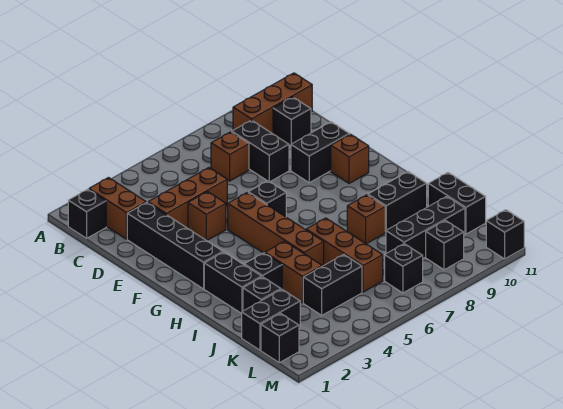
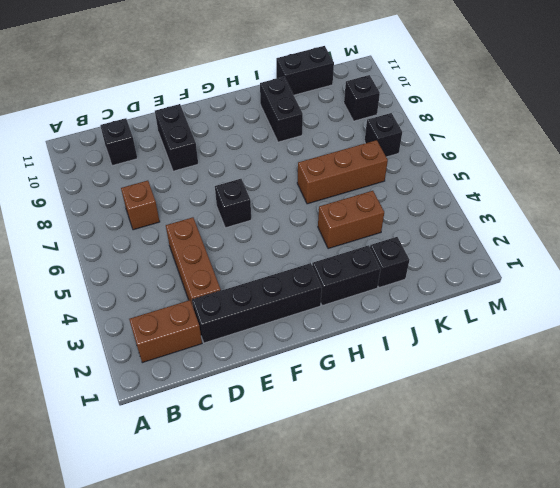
none -> black brick B1 level 1
none -> brown brick B9:B11 level 1
none -> black brick C8:D8 level 1

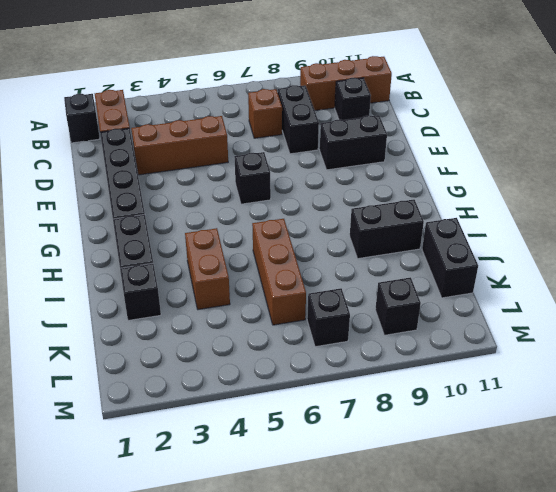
none -> brown brick E4 level 1
none -> brown brick F5:I5 level 1
none -> brown brick F10 level 1

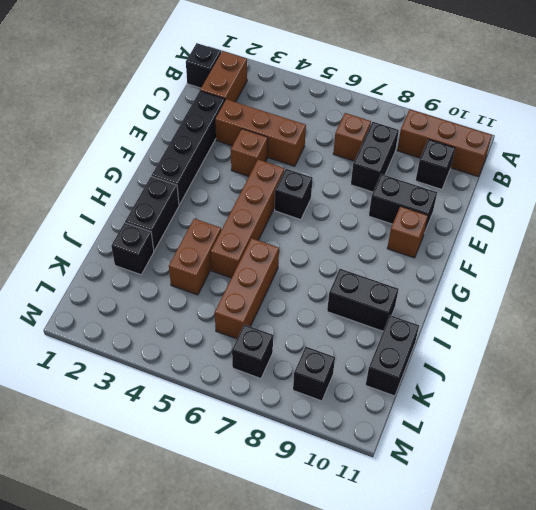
none -> black brick I3 level 1
none -> brown brick I8 level 1
none -> black brick K1:K2 level 1

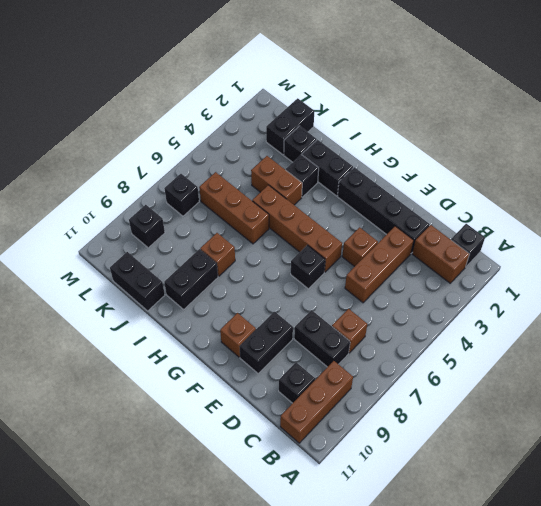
none -> black brick K4:K5 level 1
none -> black brick K8:K10 level 1
none -> black brick L1 level 1

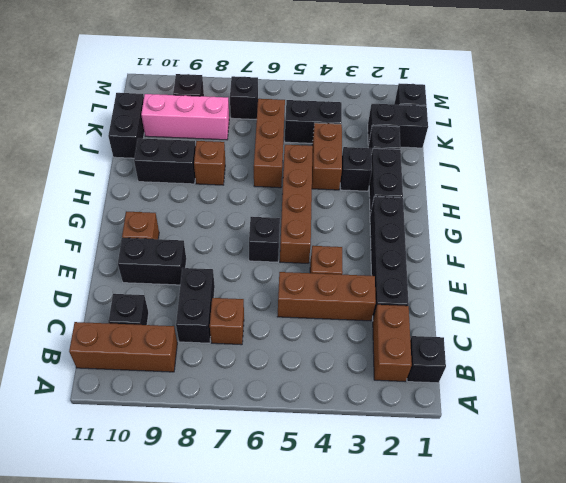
pink brick K8:K10 level 1 -> black brick K8:K10 level 1
none -> black brick M11 level 1

